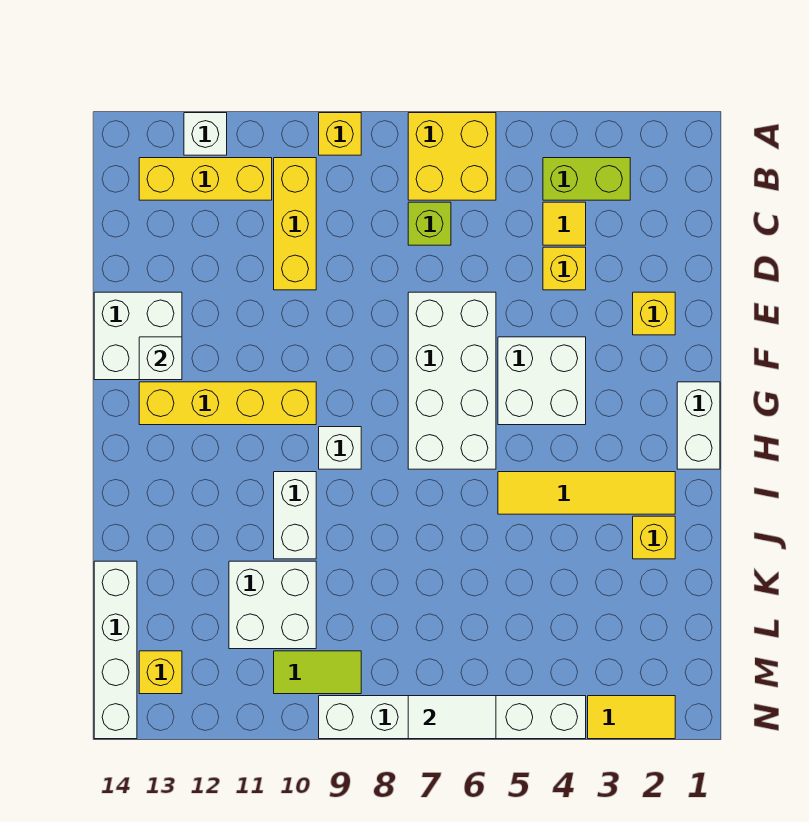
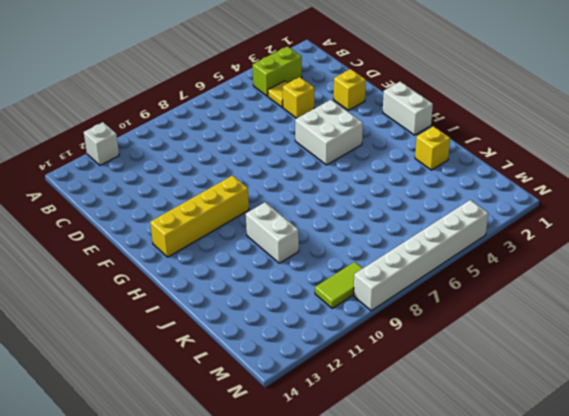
none -> yellow brick A6:B7 level 1
none -> yellow brick A9 level 1
none -> yellow brick B10:D10 level 1

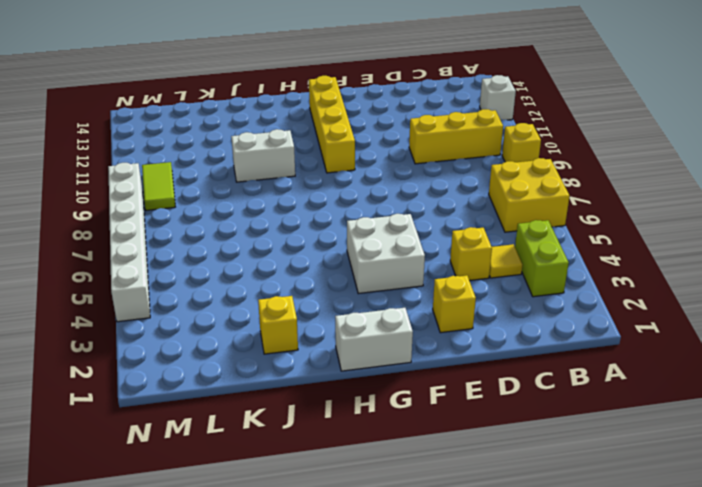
none -> yellow brick B11:B13 level 1
none -> lime brick C7 level 1
none -> white brick E6:H7 level 1

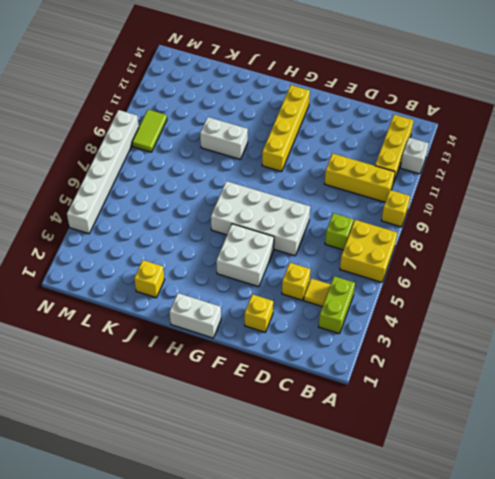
none -> white brick E13:F14 level 1
none -> white brick H9 level 1
none -> yellow tile I2:I5 level 1

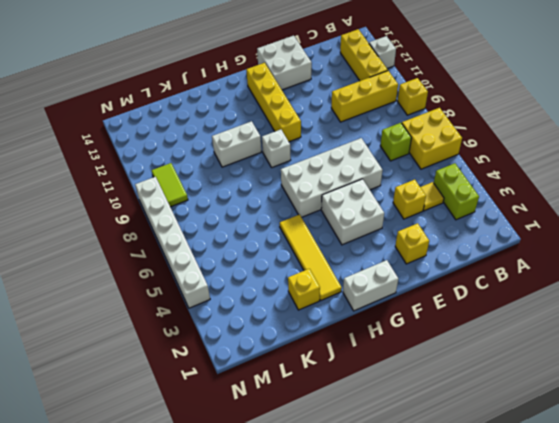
none -> white brick K10:L11 level 1
none -> white brick K14:N14 level 1
none -> yellow brick M13 level 1

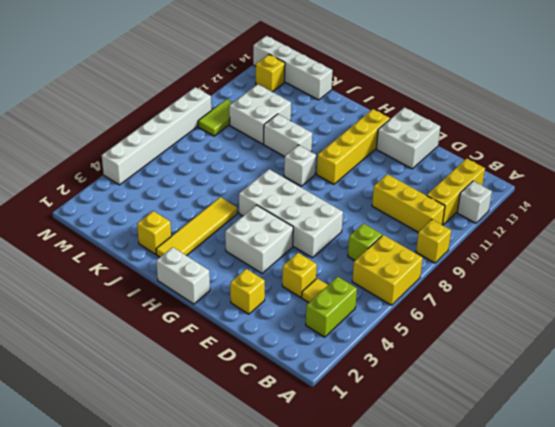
none -> yellow tile N2:N3 level 1
none -> white brick F13 level 2
none -> white tile N6:N7 level 2

